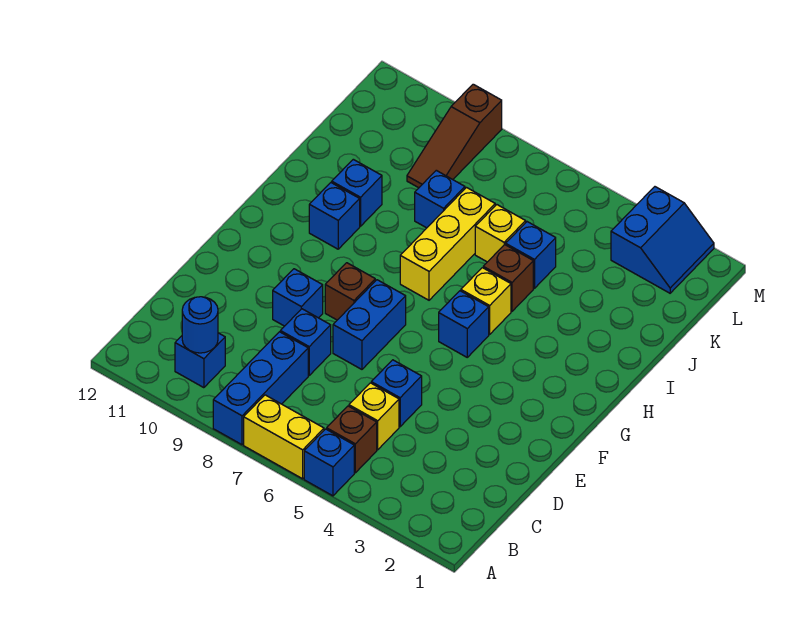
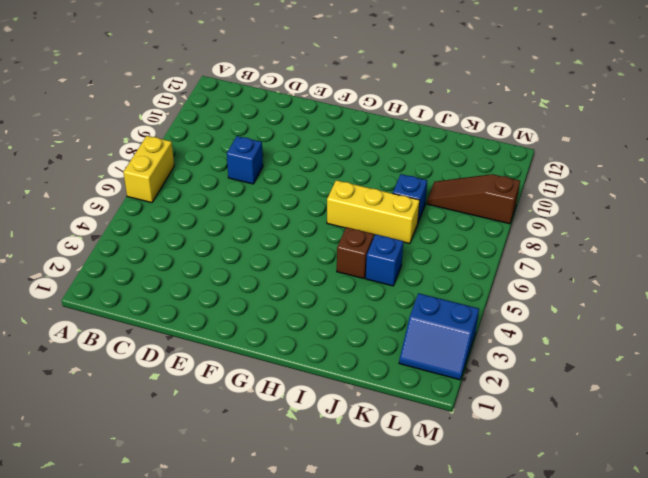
none -> blue brick A5 level 1
none -> blue brick A8:C8 level 1
none -> brown brick B5 level 1

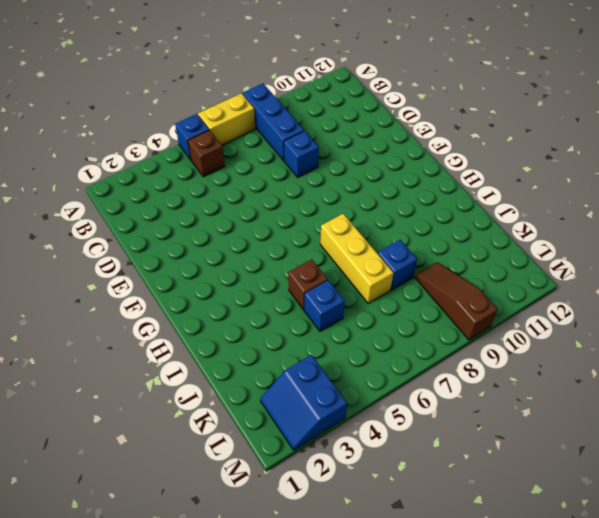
none -> blue brick B10 level 1
none -> yellow brick C5 level 1
none -> blue brick D5 level 1

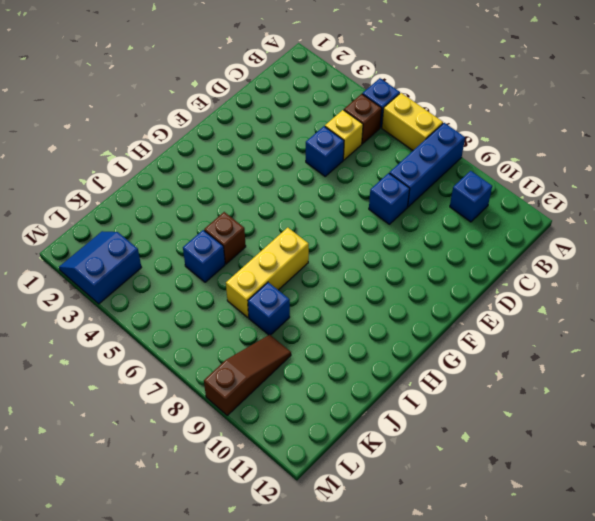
none -> blue brick E7:F7 level 1
none -> blue brick E9 level 1
none -> brown brick F8 level 1

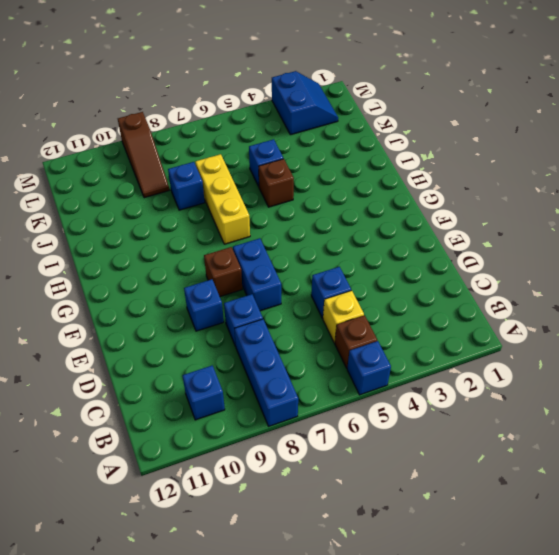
none -> yellow brick A6:A7 level 1
none -> blue brick G5 level 1
none -> yellow brick H5 level 1

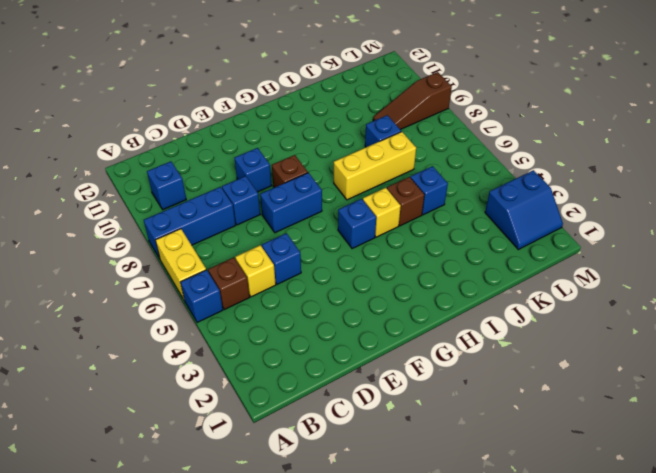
none -> blue brick H10 level 1
none -> blue brick I10 level 1
none -> yellow brick J6 level 1

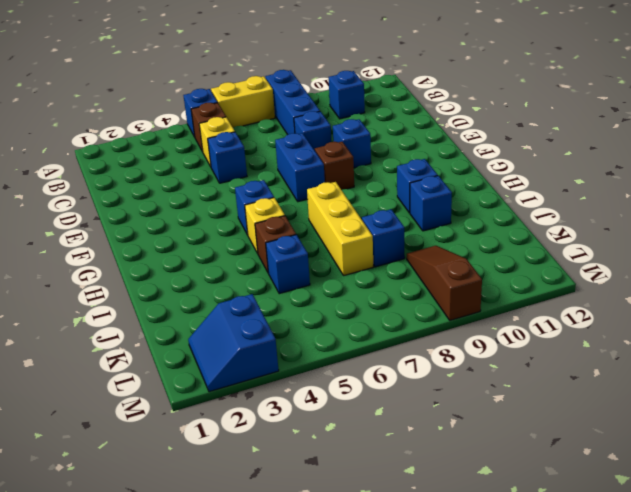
none -> yellow brick J6 level 1
none -> blue round brick B10 level 2

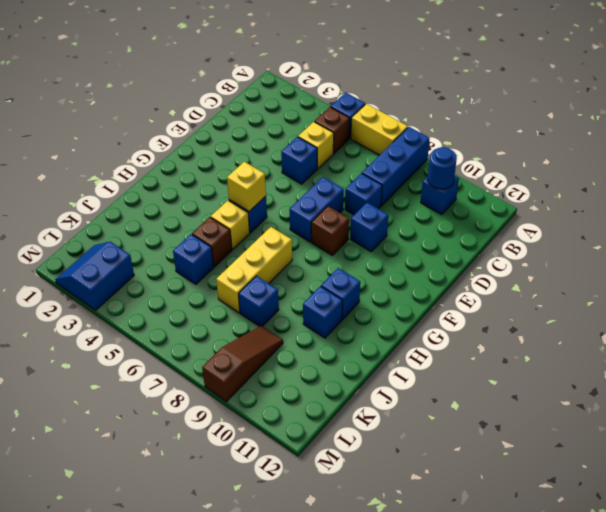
yellow brick G5 level 2 -> yellow brick J6 level 1

